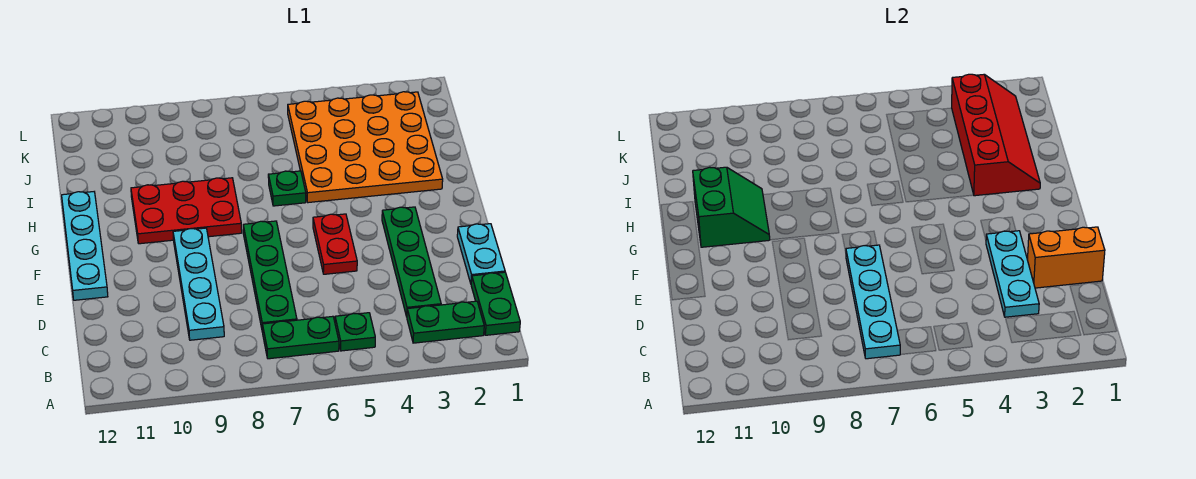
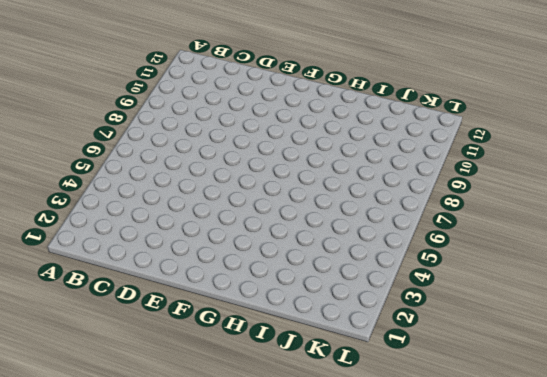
none -> green plate B1:C1 level 1
none -> green plate B2:B3 level 1
none -> green plate B5 level 1

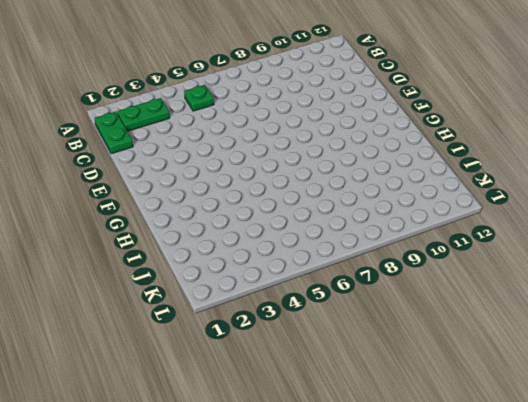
none -> green plate B6:B7 level 1
none -> green plate C3:F3 level 1
none -> green plate C7:F7 level 1

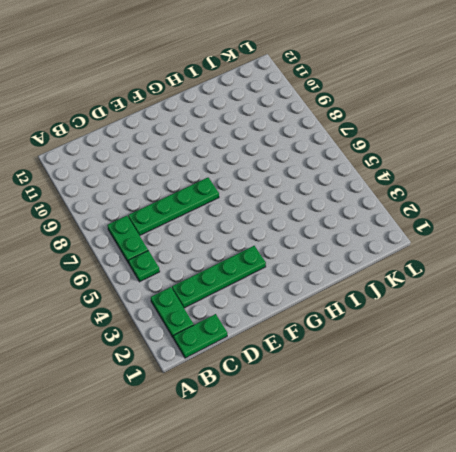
none -> cyan plate C9:F9 level 1
none -> cyan plate D1:E1 level 1
none -> red plate E5:F5 level 1

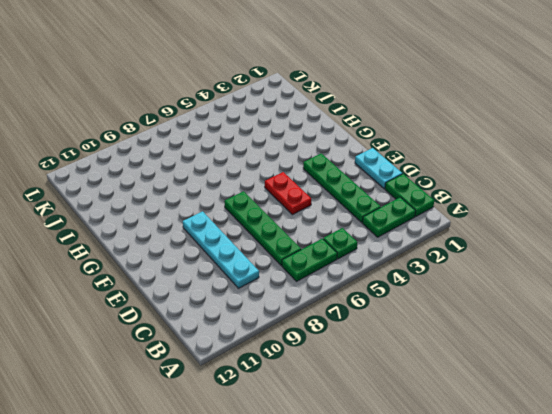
none -> cyan plate E12:H12 level 1
none -> red plate G8:H10 level 1
none -> orange plate H2:K5 level 1

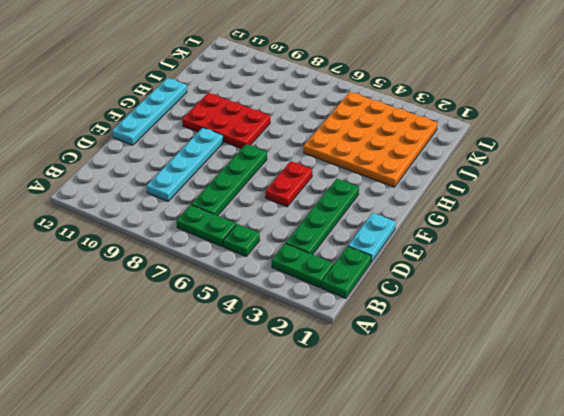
none -> green plate H6 level 1
none -> cyan plate B7:E7 level 2
none -> cyan plate C3:E3 level 2

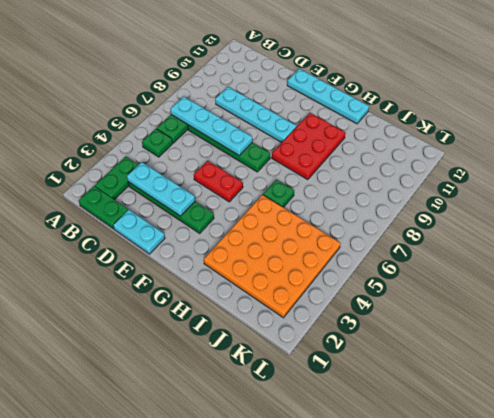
none -> orange brick D1:D2 level 2
none -> green slope G10:H11 level 2 top 11
none -> red slope H2:K3 level 2 top 3

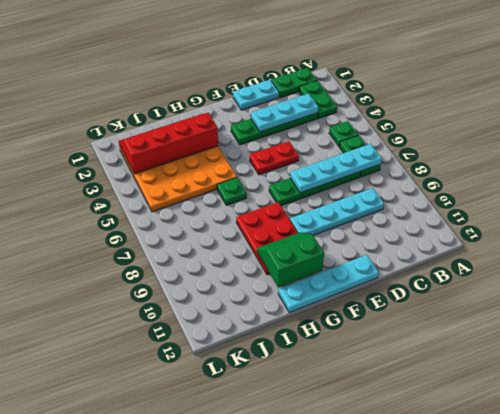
none -> orange brick D1:D2 level 2

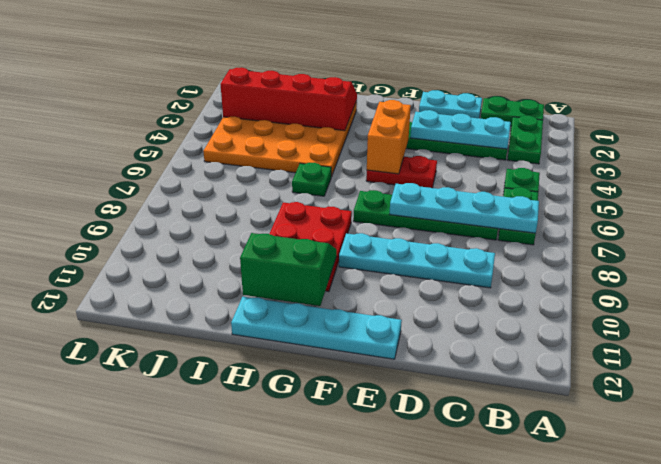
orange brick F4:F5 level 2 -> orange brick D1:D2 level 2

